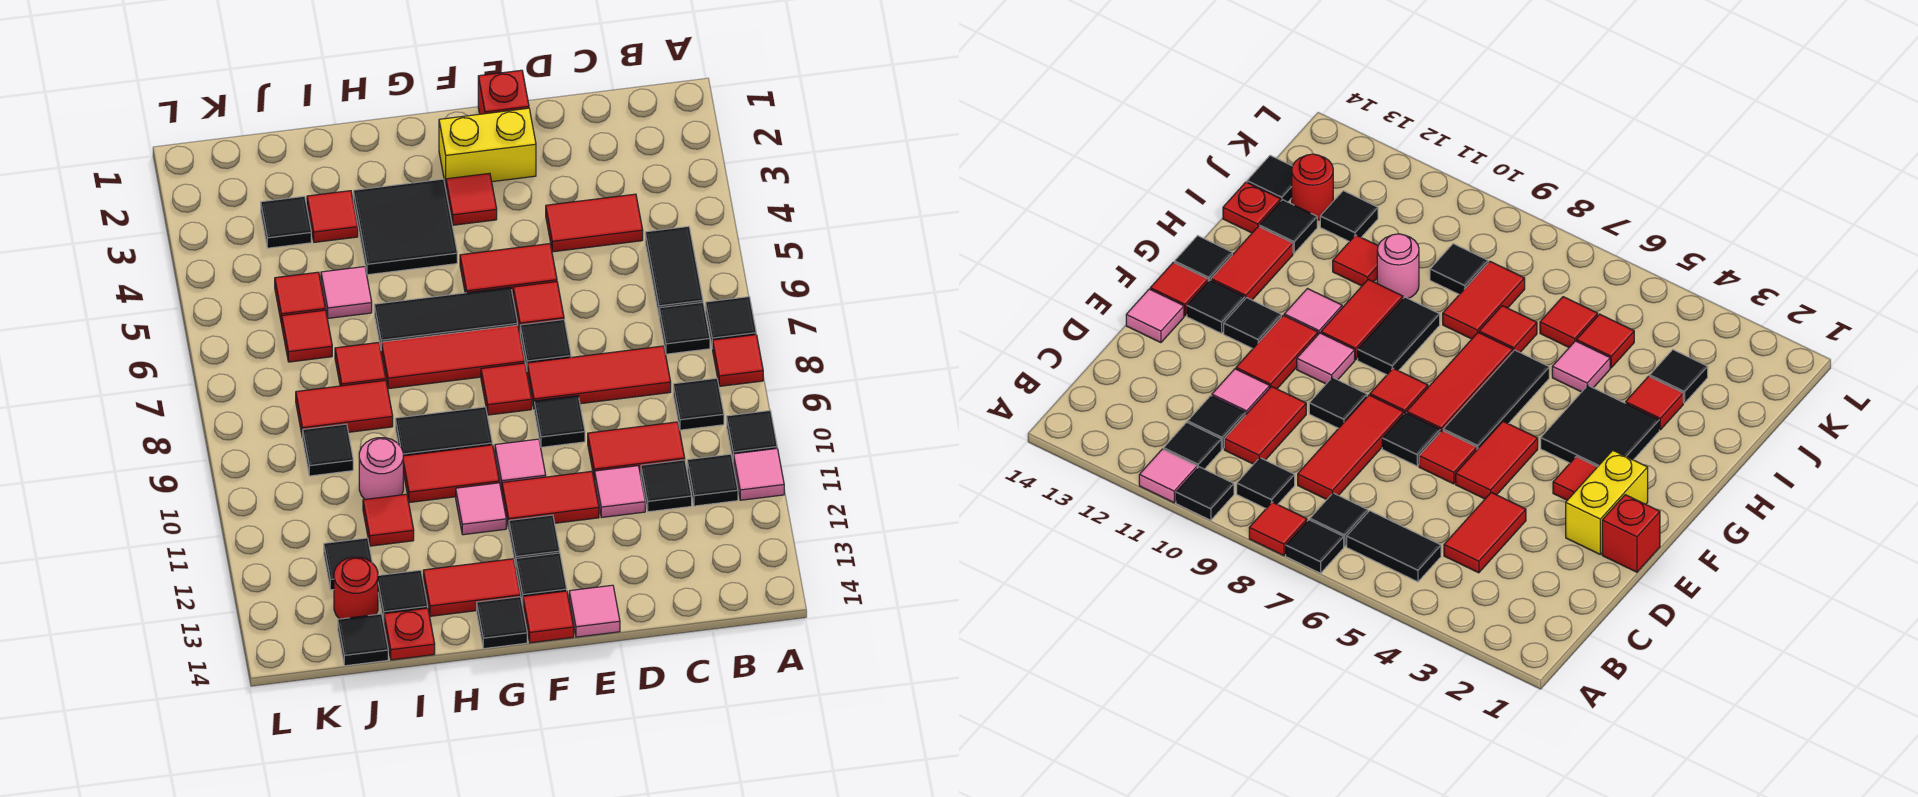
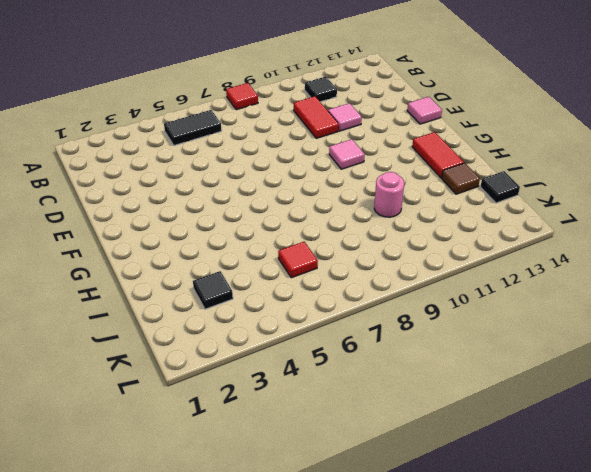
brown tile I13 level 1 -> black tile I13 level 1
none -> black tile A7 level 1
none -> black tile A10 level 1
none -> pink tile A11 level 1
none -> black tile B7 level 1

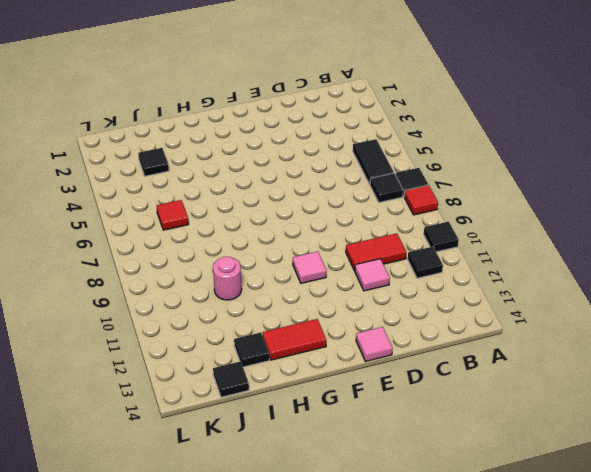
none -> pink tile A11 level 1
none -> black tile B9 level 1
none -> red tile C4:D4 level 1
none -> red tile C8:E8 level 1

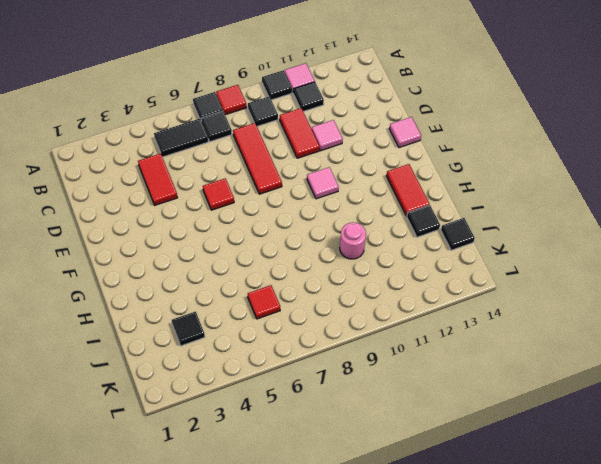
none -> black tile C11 level 1
none -> red brick E1 level 1
none -> yellow brick E2:F2 level 1
none -> red tile E5:F5 level 1

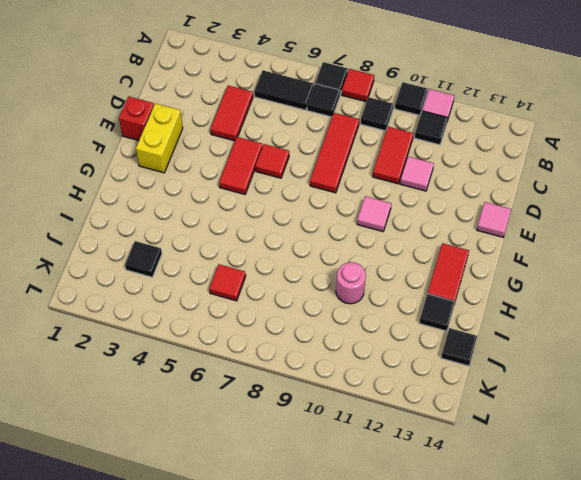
none -> black tile C11 level 1
none -> black tile E7 level 1
none -> black tile E9 level 1
none -> red tile E11:F11 level 1

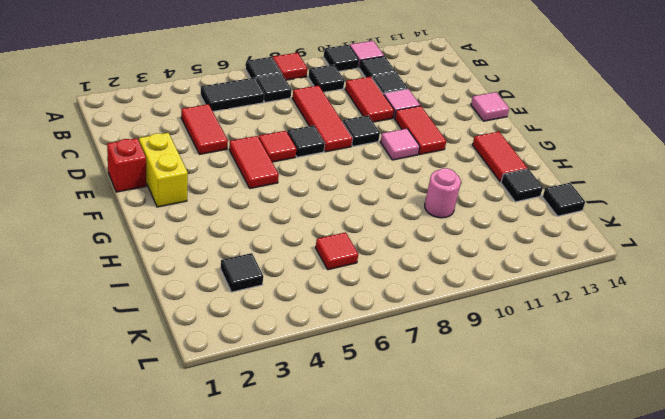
none -> red tile F3 level 1
none -> black tile F6:H6 level 1
none -> red tile F7:H7 level 1
none -> red tile F8 level 1

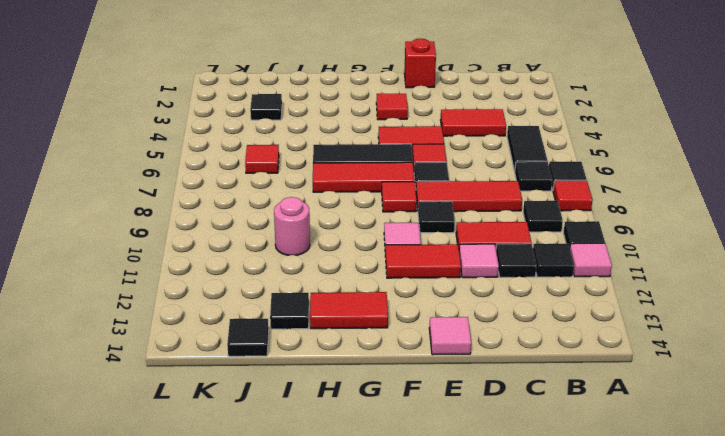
none -> yellow brick E2:F2 level 1
none -> black tile F12 level 1
none -> black tile F13 level 1
none -> red tile F14 level 1

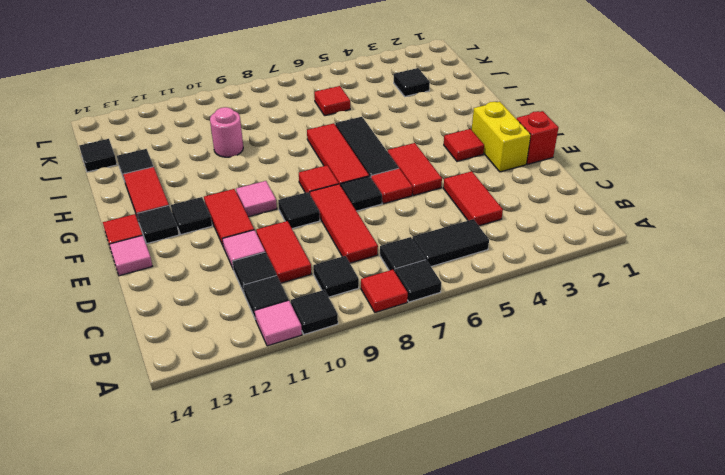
none -> black tile G3:H4 level 1
none -> black tile G9:H9 level 1
none -> red tile G10:H10 level 1
none -> pink tile G11 level 1

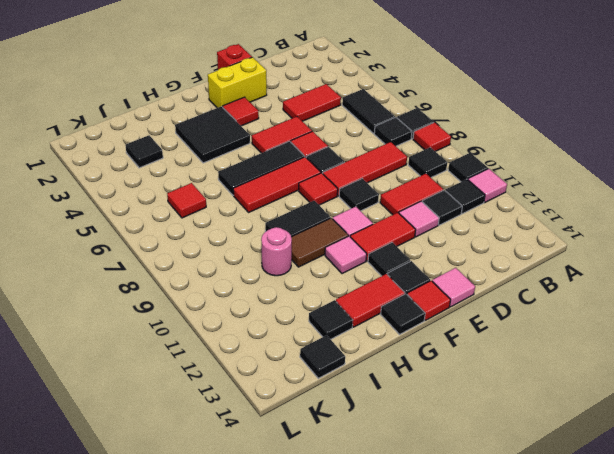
brown tile G10:H10 level 1 -> red tile G10:H10 level 1
none -> red tile I3 level 1
none -> pink tile I5 level 1
none -> red tile I7 level 1
none -> red tile I8:J8 level 1

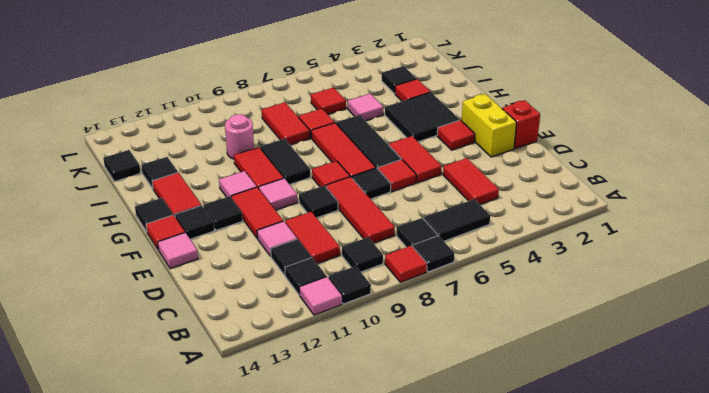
none -> red tile I11 level 1
none -> red plate I14 level 1
none -> red tile J5 level 1
none -> black tile J9 level 1

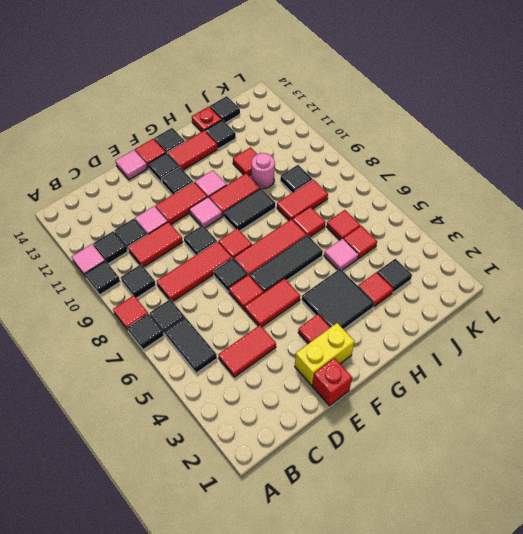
none -> black tile J12 level 1
none -> red round brick J13 level 1

